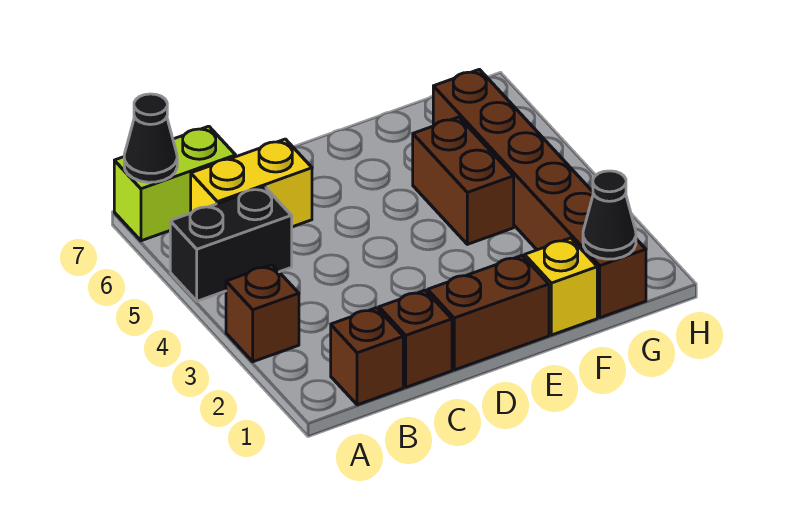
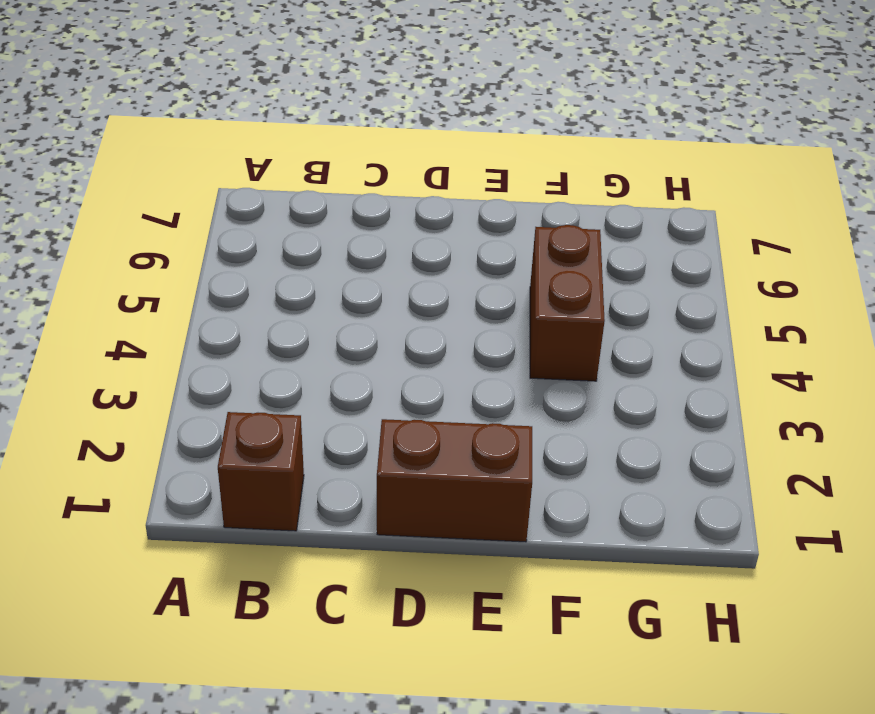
none -> brown brick A3 level 1
none -> black brick A5:B5 level 1
none -> lime brick A7:B7 level 1

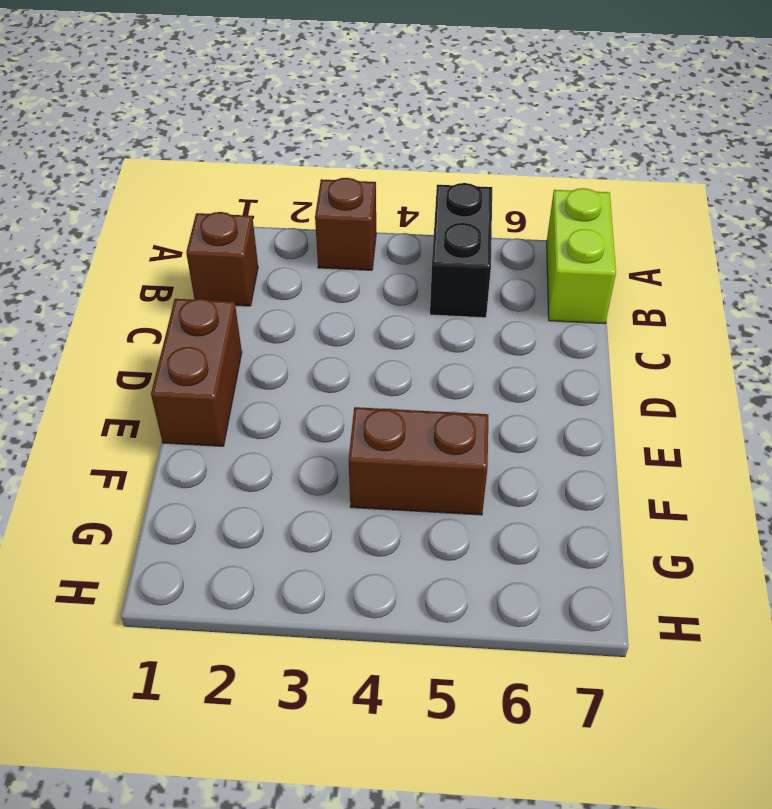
none -> yellow brick B6:C6 level 1
none -> brown brick C1 level 1
none -> yellow brick F1 level 1

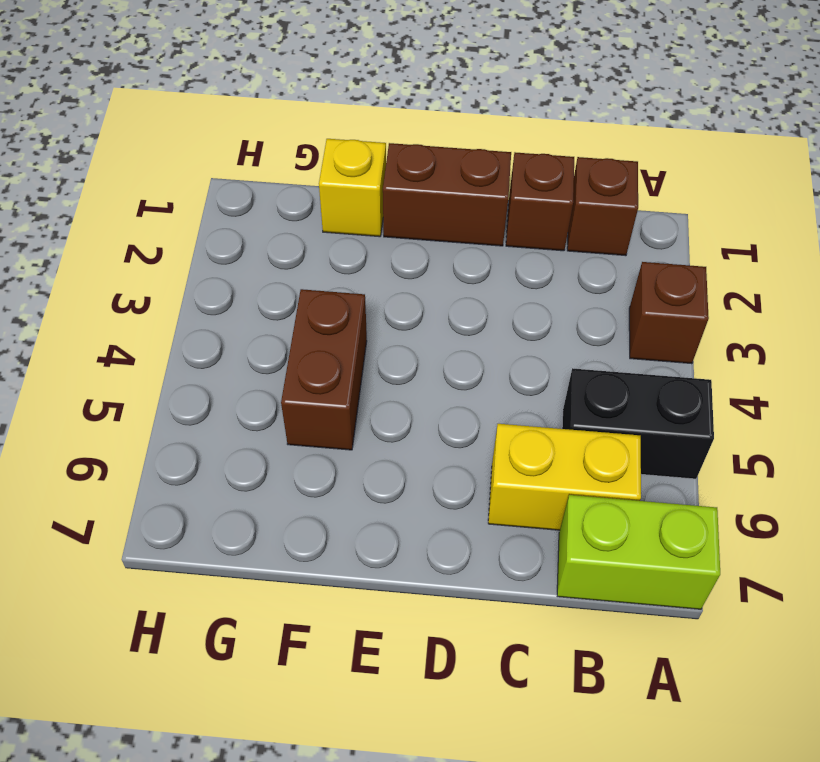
none -> brown brick G1:G6 level 1
none -> black cone A7 level 2
none -> black cone G1 level 2

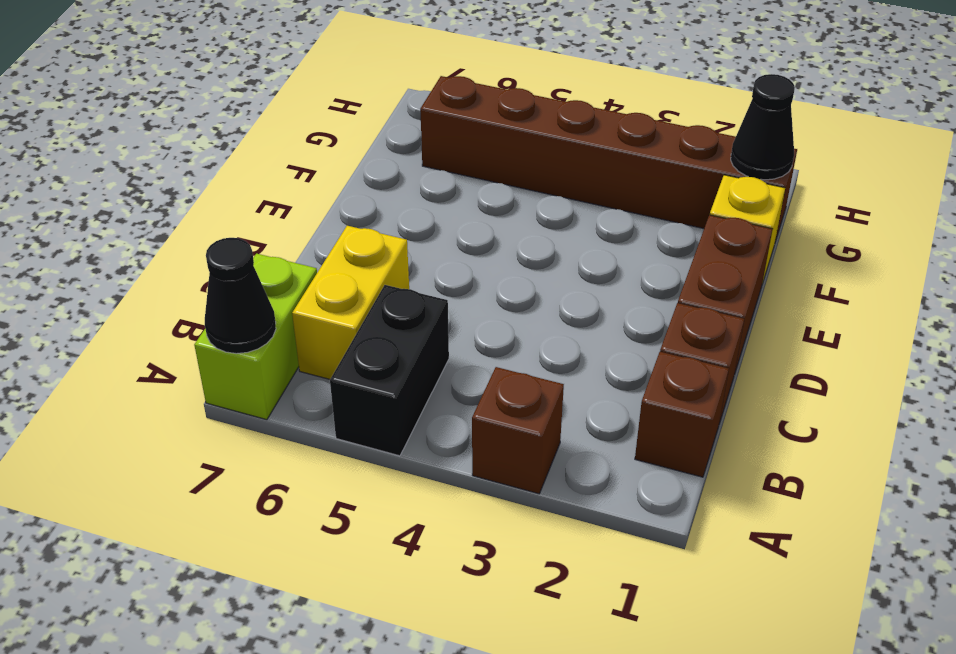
none -> brown brick F4:F5 level 1

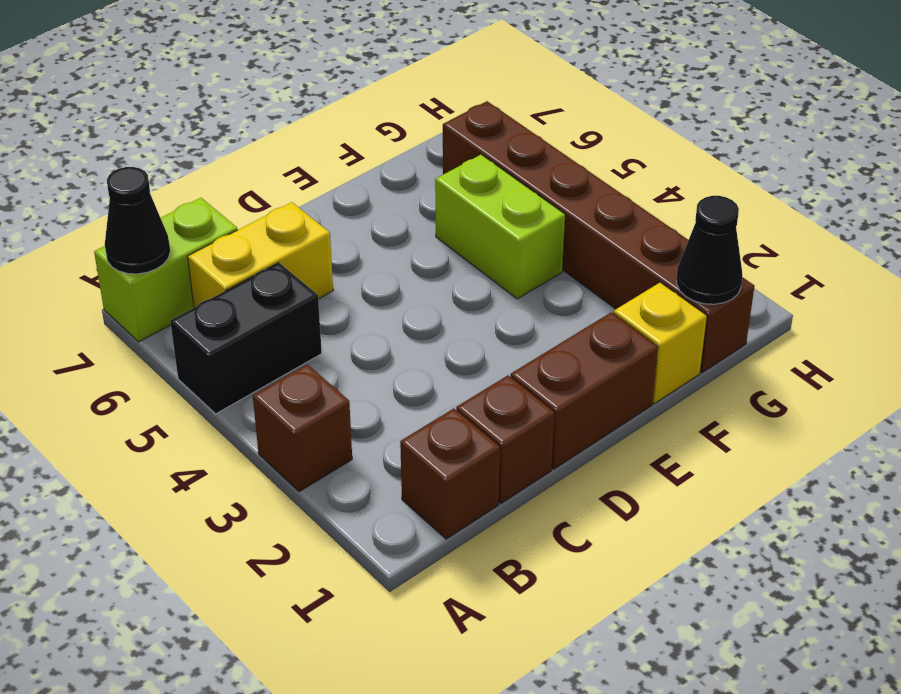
lime brick F4:F5 level 1 -> brown brick F4:F5 level 1

